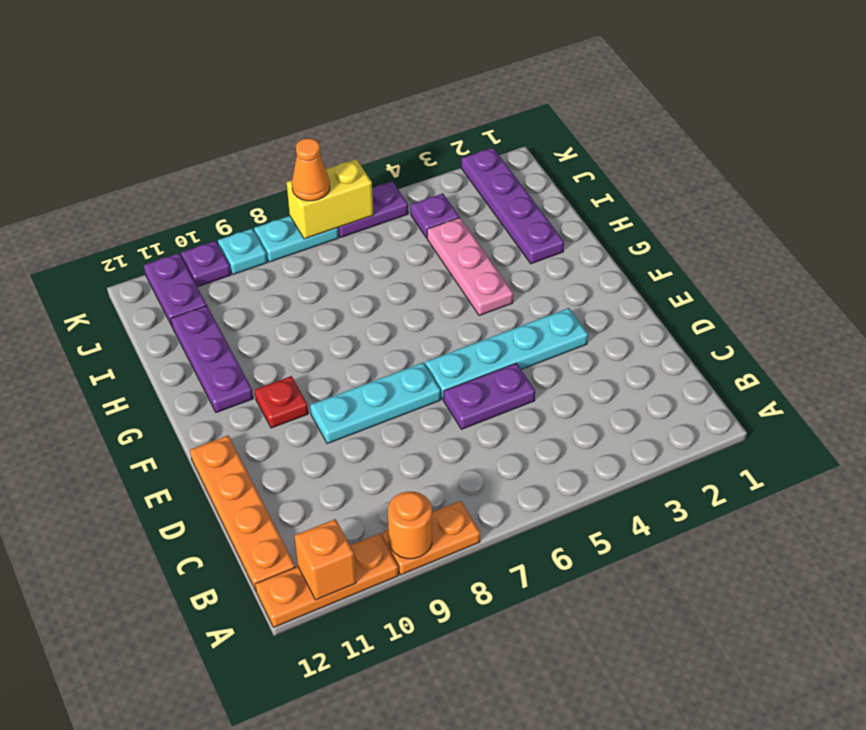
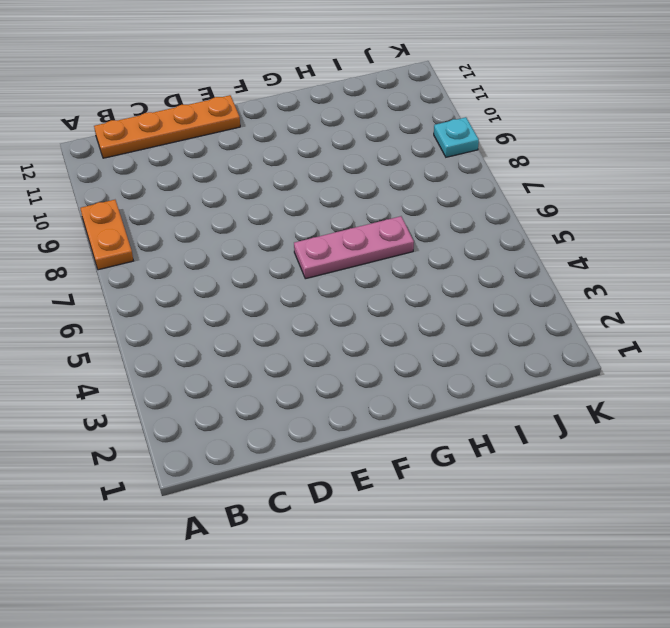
pink plate F6:H6 level 1 -> pink plate G4:I4 level 1
none -> orange plate A10:A12 level 1
none -> purple plate D5:D6 level 1
none -> cyan plate E3:E6 level 1

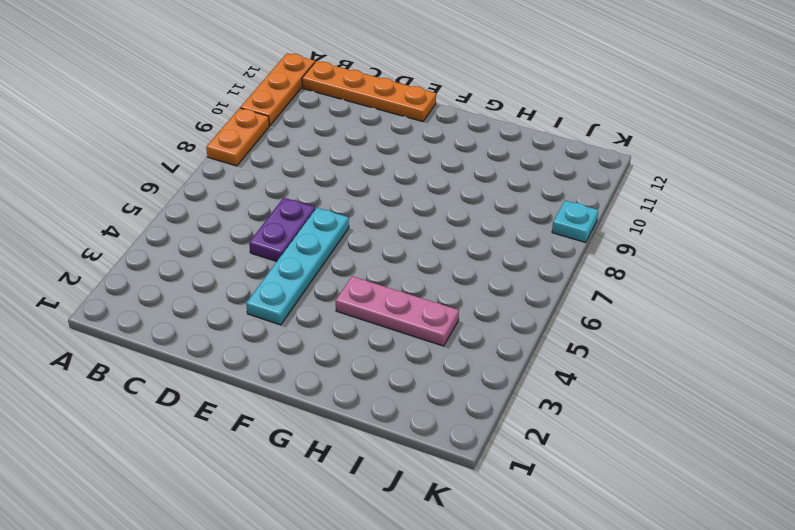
none -> cyan plate E7:E9 level 1
none -> red plate F10 level 1
none -> purple plate G11:I11 level 1

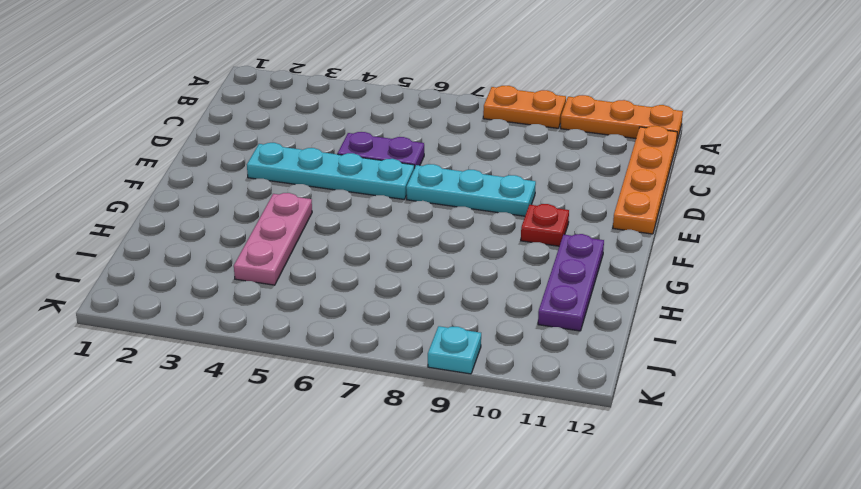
none -> purple plate H2:K2 level 1
none -> purple plate J4 level 1
none -> purple plate J11:K11 level 1

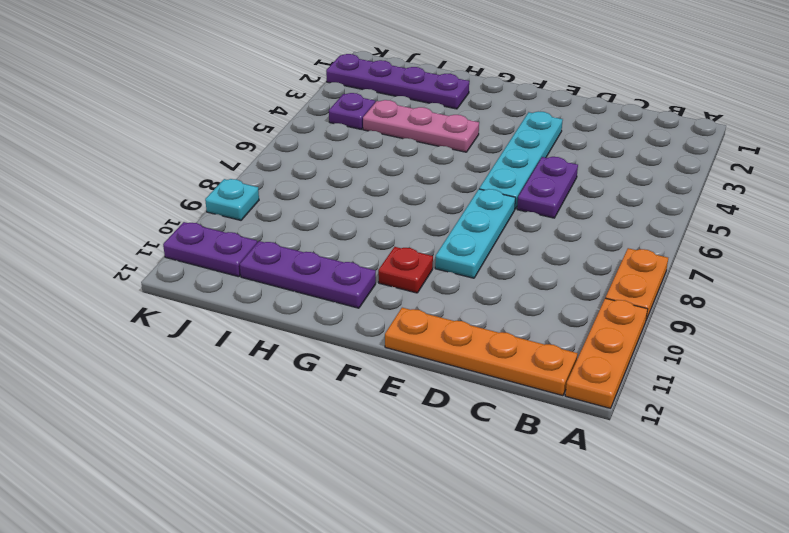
none -> purple plate K5:K6 level 1
none -> cyan plate K7:K8 level 1
none -> purple plate K10 level 1

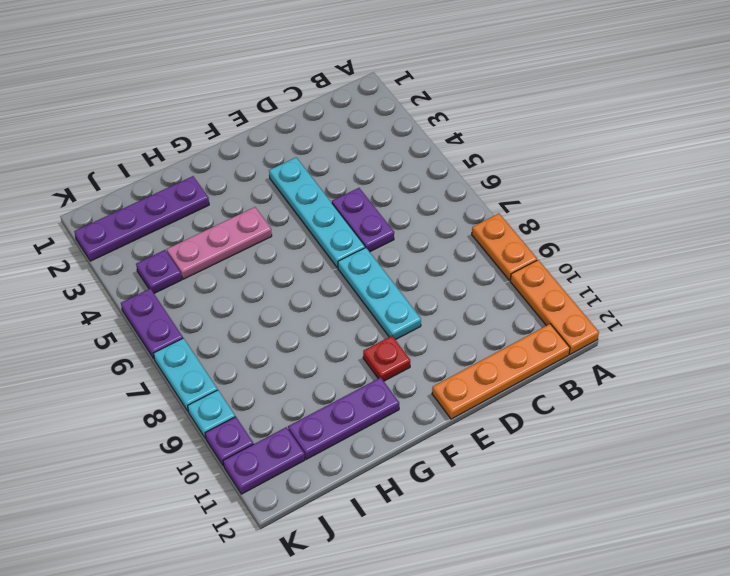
none -> orange round brick A9 level 2
none -> orange brick A11 level 2
none -> yellow brick K6:K7 level 2

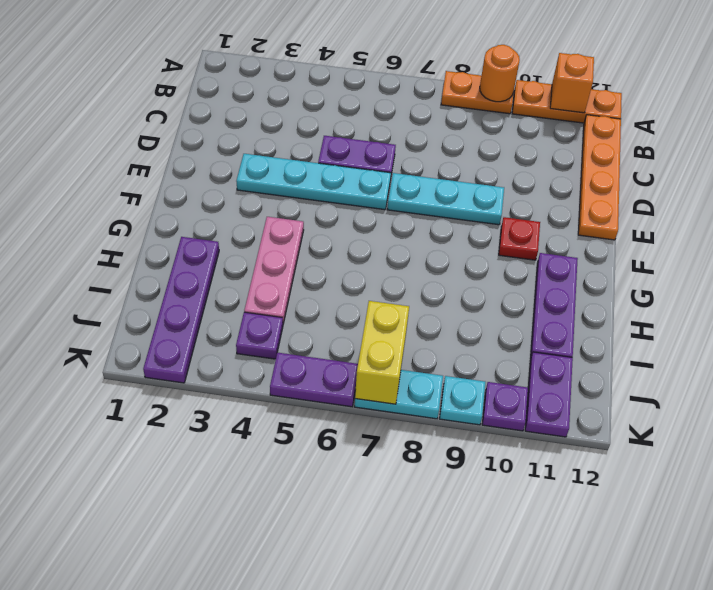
yellow brick J7:K7 level 2 -> yellow brick K6:K7 level 2
none -> orange cone K7 level 3

